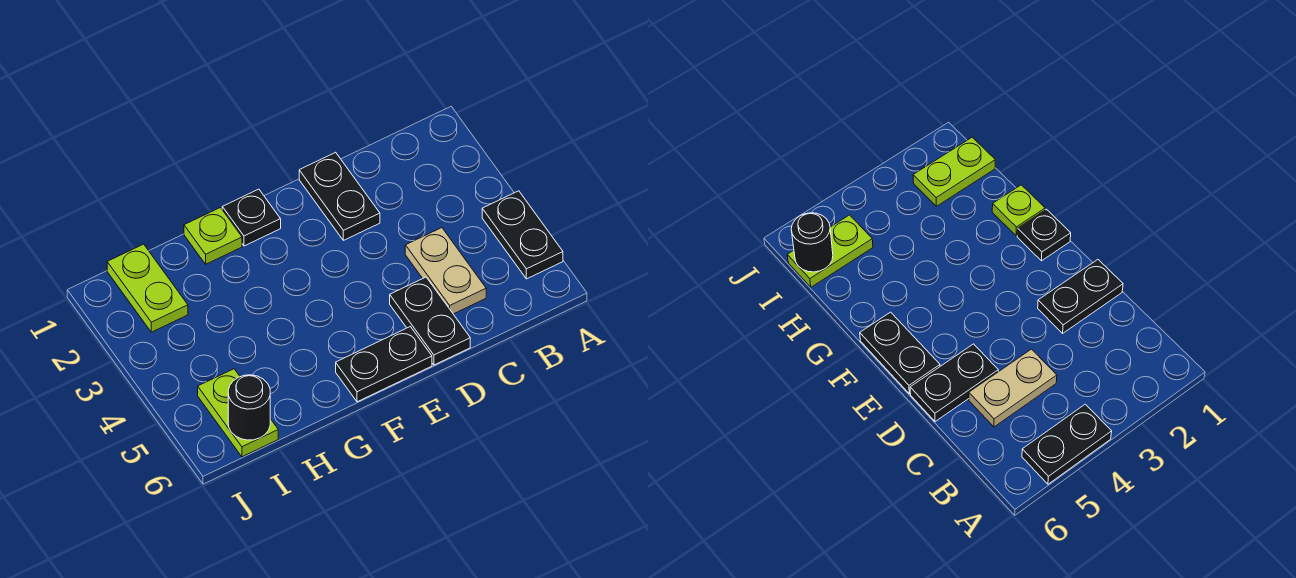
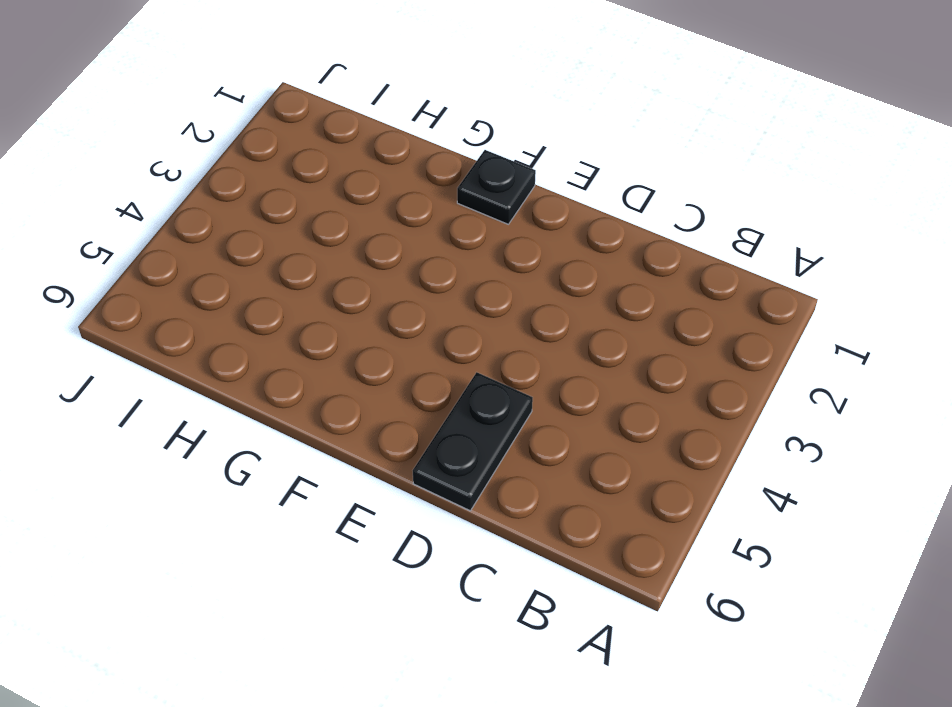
none -> black plate A4:A5 level 1
none -> tan plate C4:C5 level 1

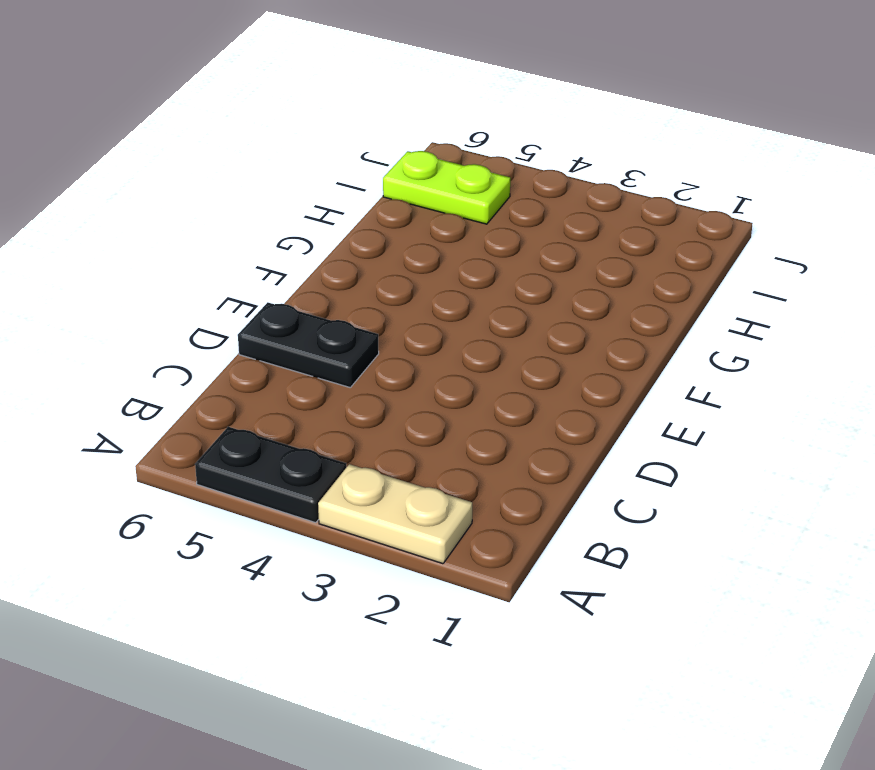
tan plate A2:A3 level 1 -> tan plate C4:C5 level 1
none -> black plate D1:D2 level 1
none -> black plate E6:F6 level 1

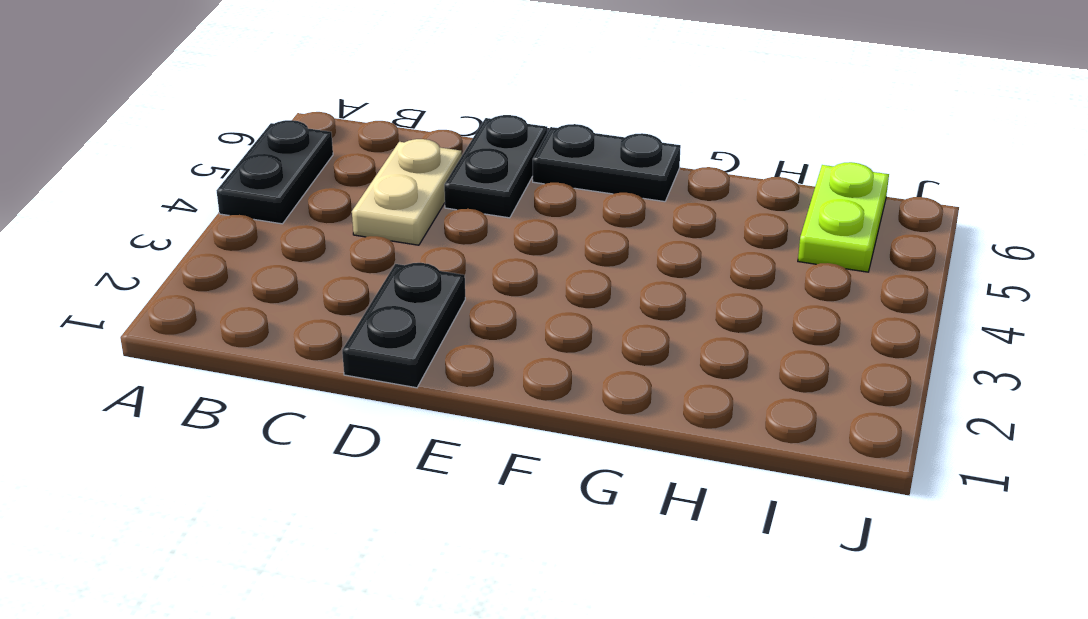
none -> black plate F1 level 1
none -> lime plate G1 level 1

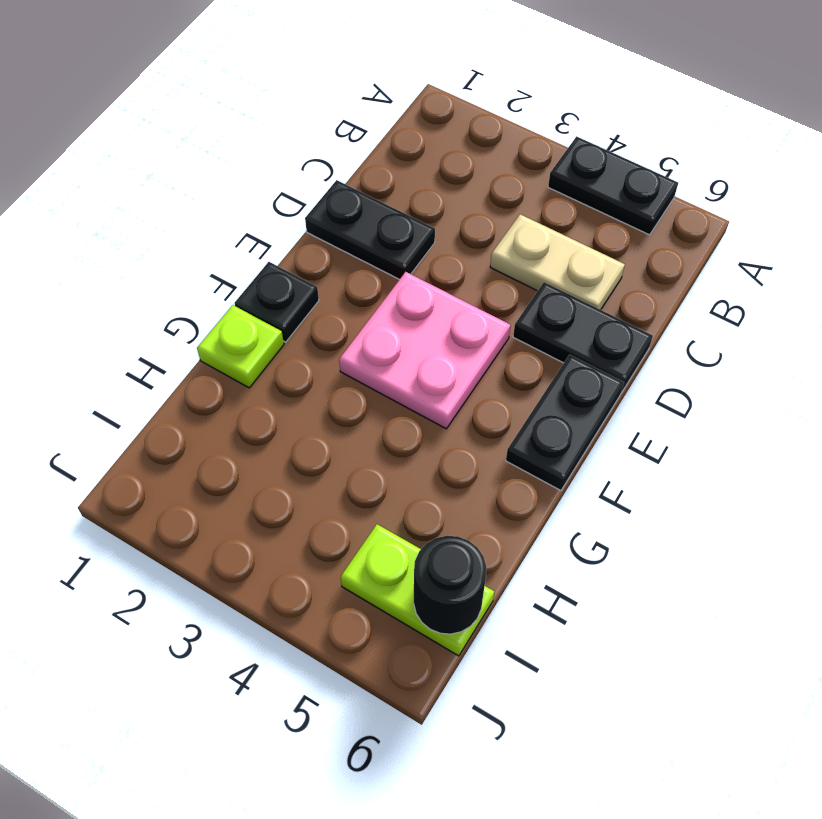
pink plate E3:F4 level 1 -> none
none -> lime plate I1:I2 level 1

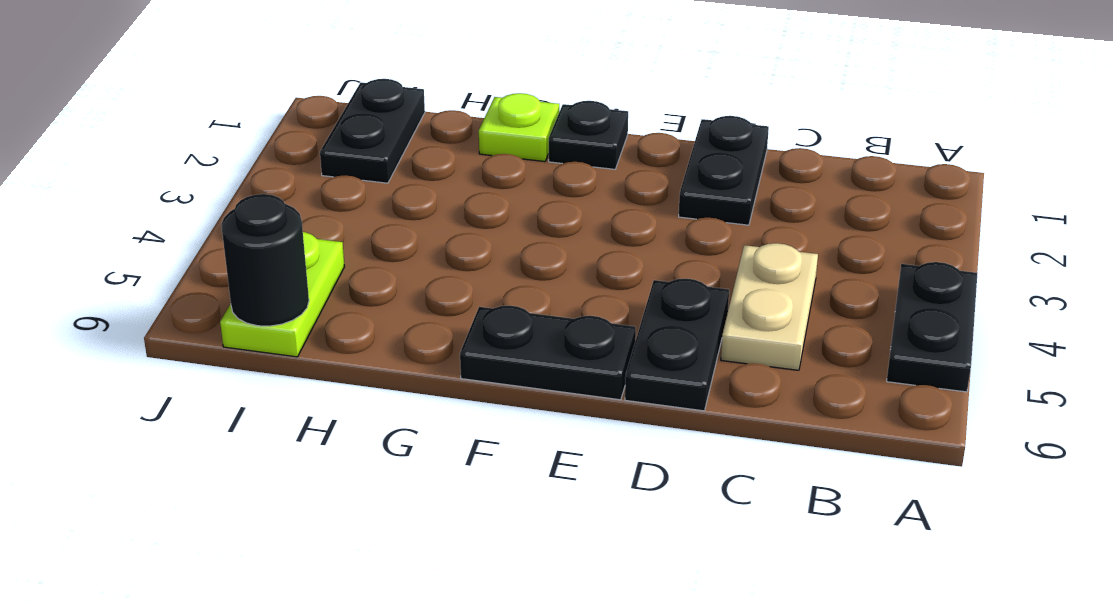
black plate I1:I2 level 1 -> lime plate I1:I2 level 1

